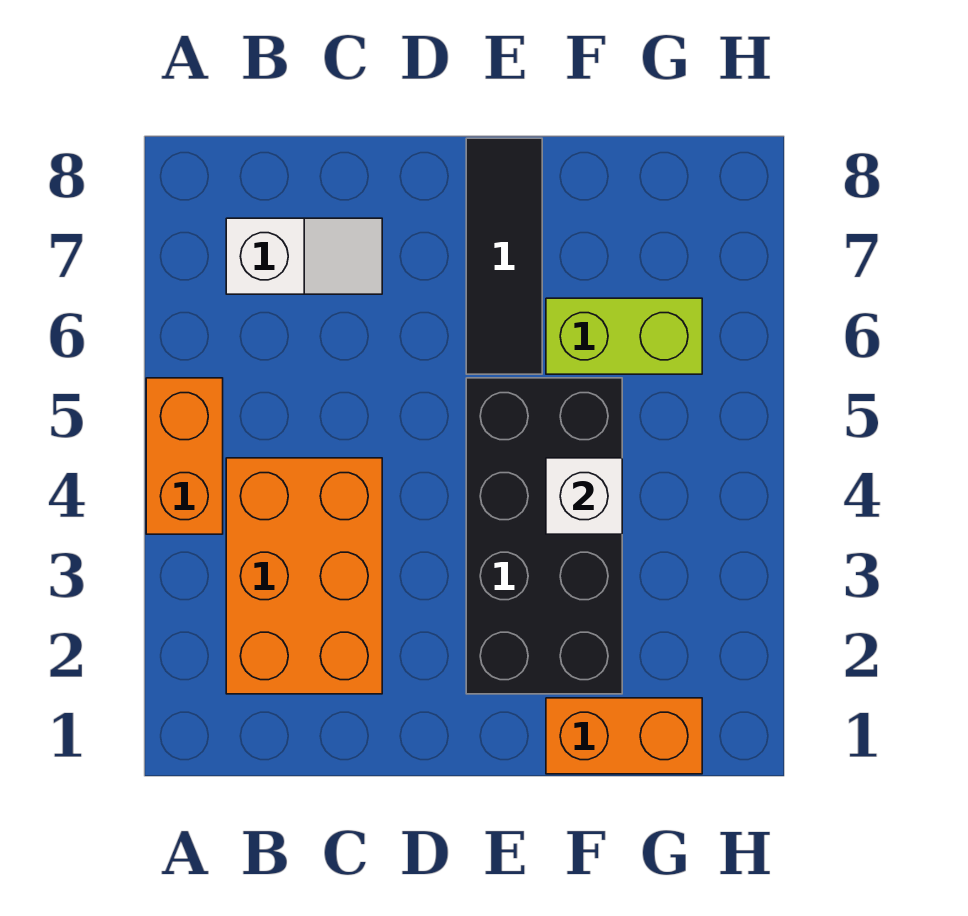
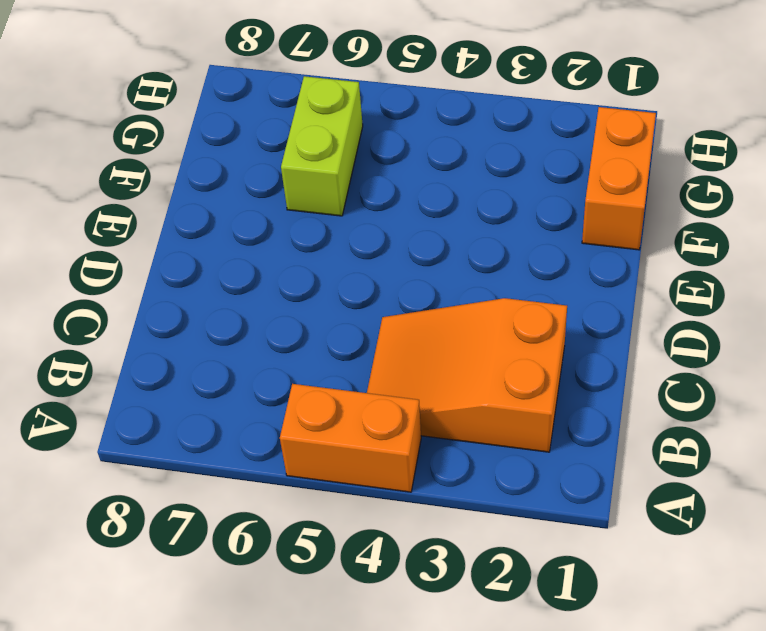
orange slope B2:C4 level 1 top 2 -> orange brick B2:C4 level 1
none -> white slope B7:C7 level 1 top B
none -> black brick E2:F5 level 1

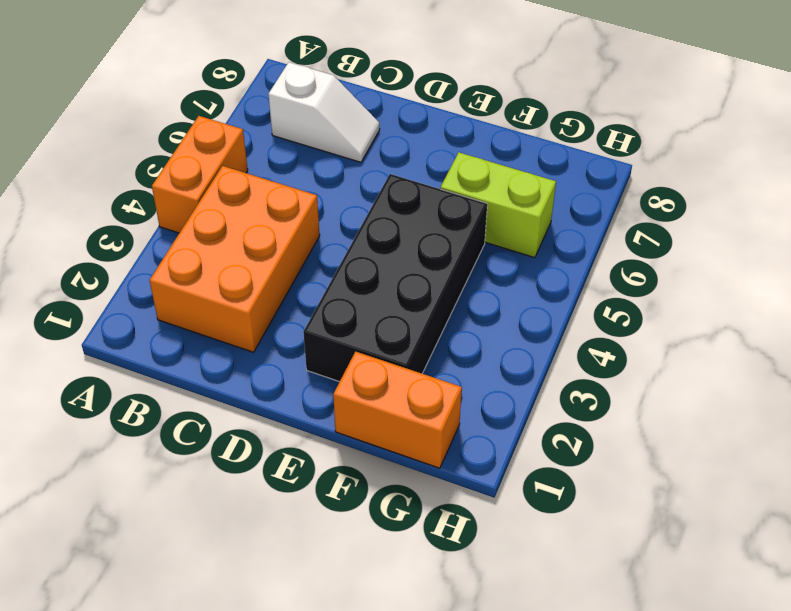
none -> black tile E6:E8 level 1
none -> white brick F4 level 2

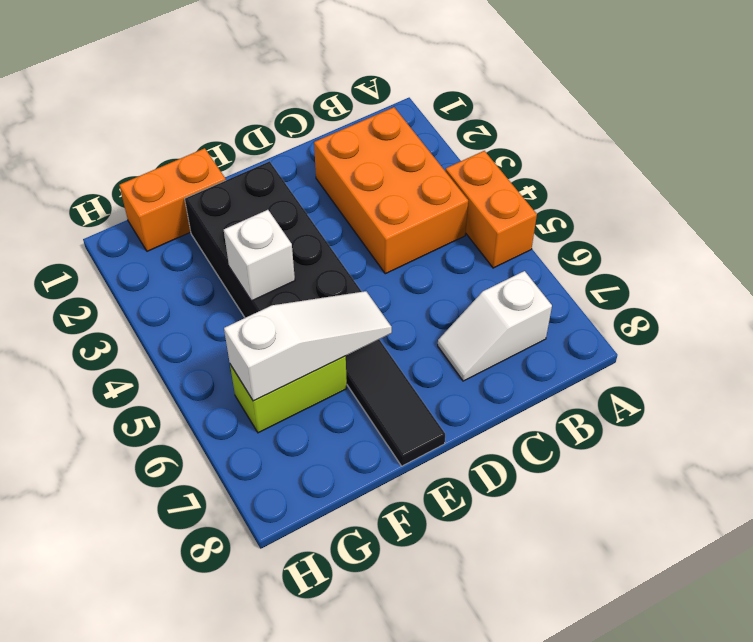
white slope E6:G6 level 2 top G -> none

